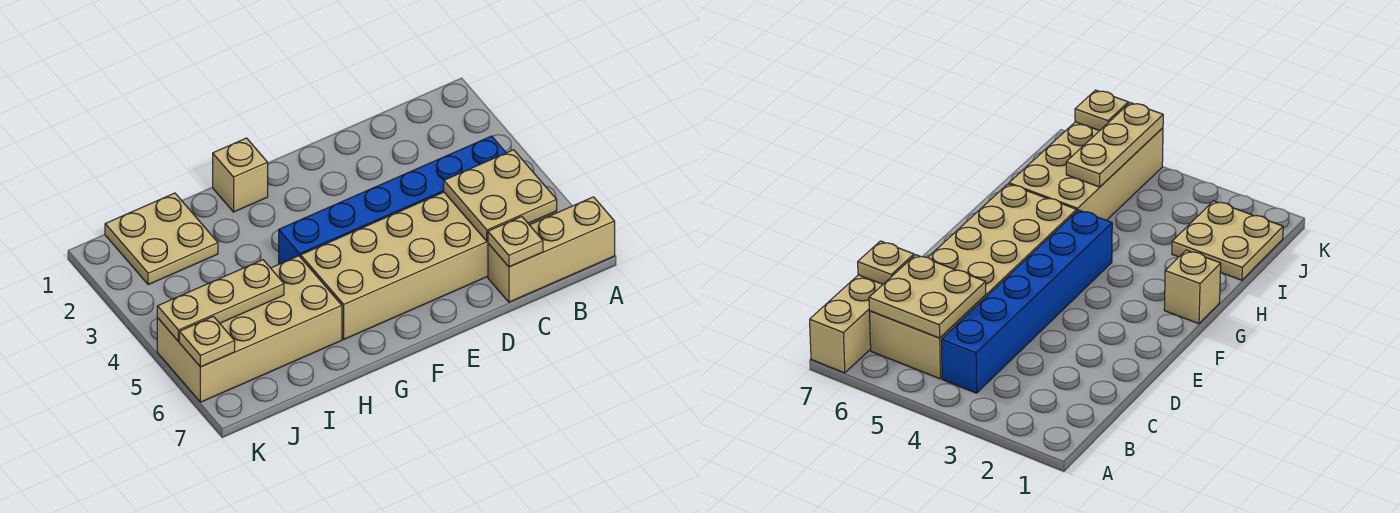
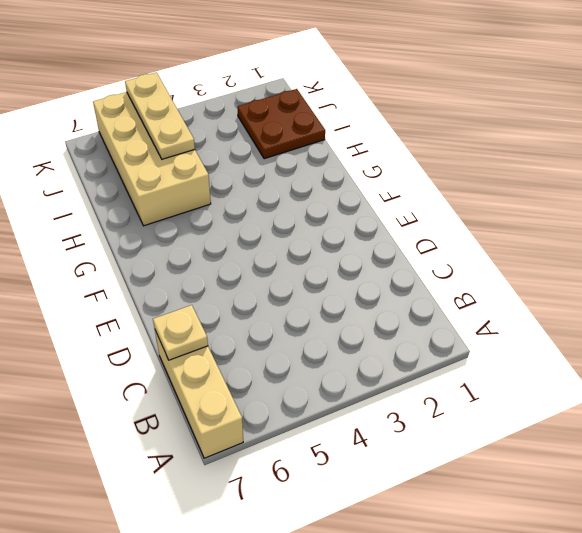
brown plate I1:J2 level 1 -> tan plate I1:J2 level 1
none -> blue brick B4:G4 level 1
none -> tan brick B5:G6 level 1

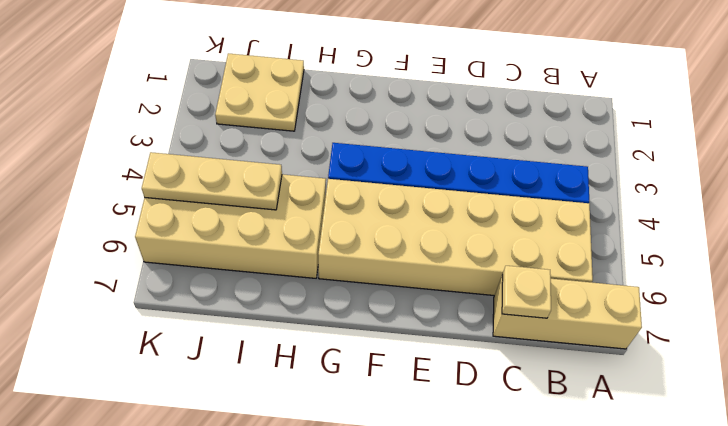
none -> tan brick G1 level 1
none -> tan plate B5:C6 level 2

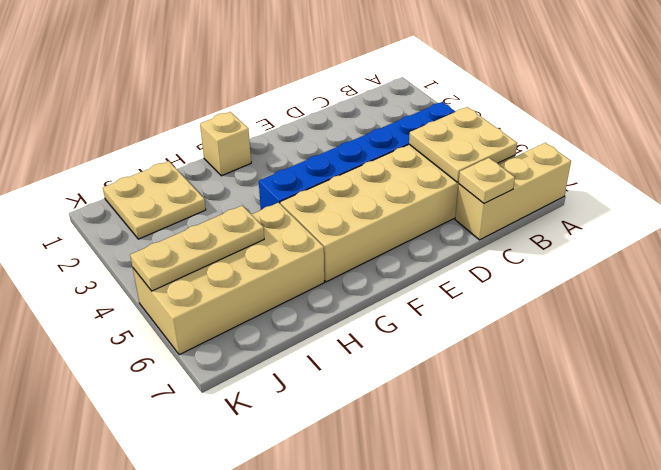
none -> tan plate K6 level 2

